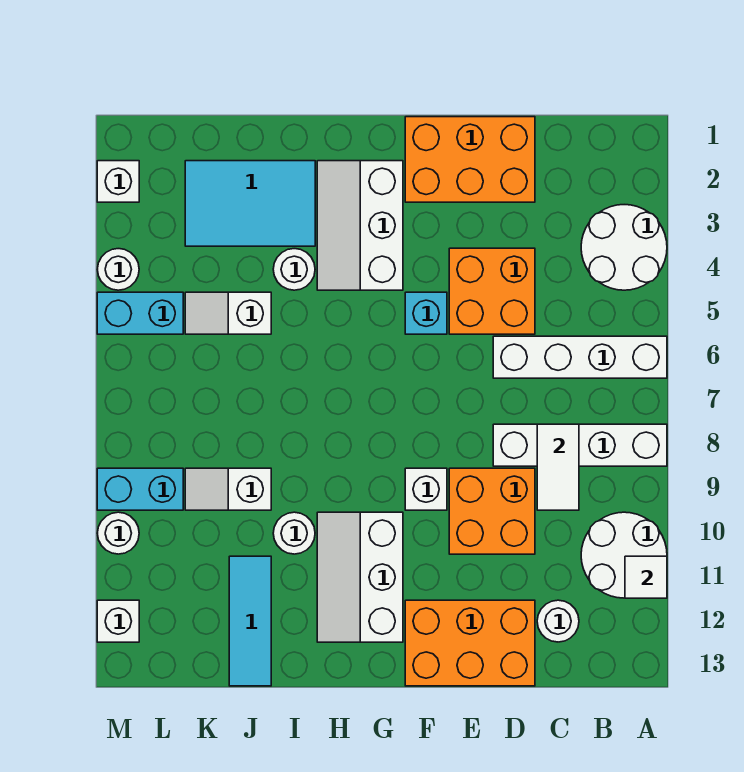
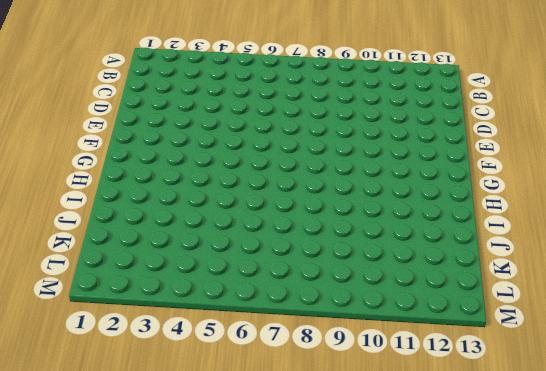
none -> white round brick A3:B4 level 1
none -> white brick A6:D6 level 1
none -> white brick A8:D8 level 1

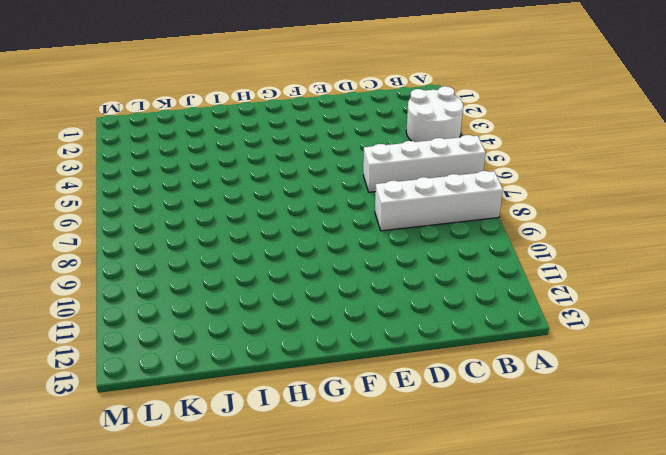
none -> white round brick A10:B11 level 1
none -> white round brick C12 level 1
none -> orange brick D1:F2 level 1

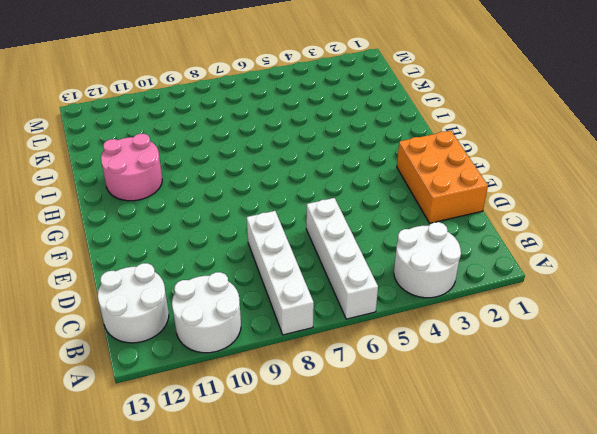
white round brick B12:C13 level 1 -> white round brick C12 level 1
pink round brick H11:I12 level 1 -> white slope G10:H12 level 1 top G
none -> orange brick D4:E5 level 1
none -> orange brick D9:E10 level 1
none -> orange brick D12:F13 level 1

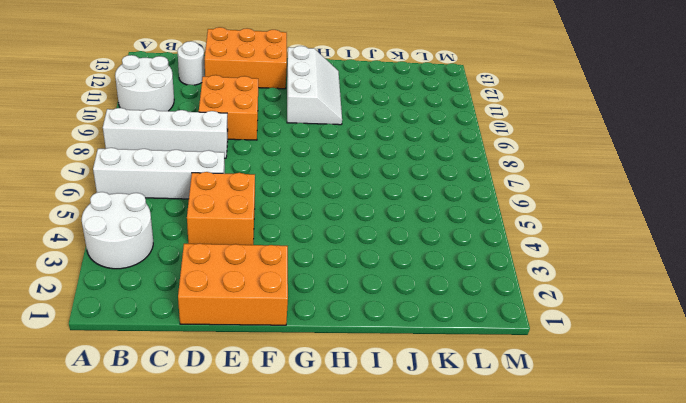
none -> cyan brick F5 level 1
none -> white brick F9 level 1
none -> white slope G2:H4 level 1 top G

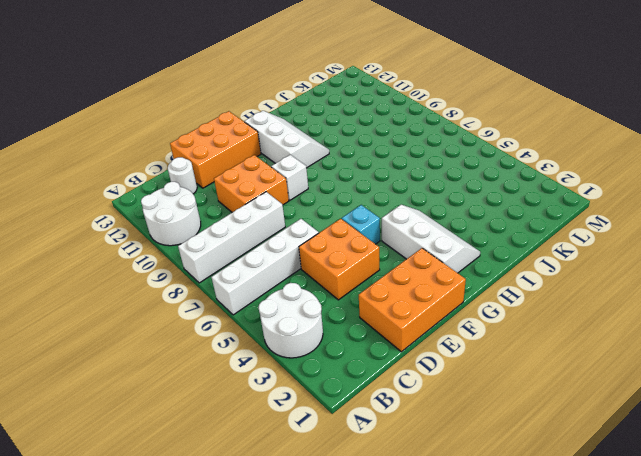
none -> cyan tile I2:K3 level 1
none -> white round brick I4 level 1
none -> white round brick I10 level 1

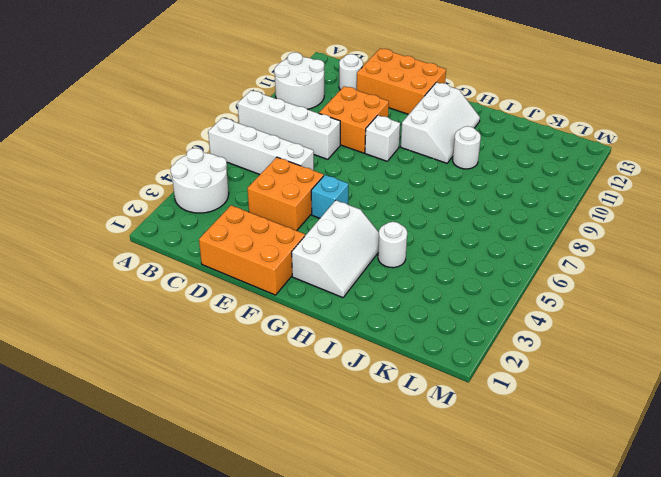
none -> cyan tile I2:K3 level 1
none -> white slope J5:K5 level 1 top J
none -> white slope J9:K9 level 1 top J

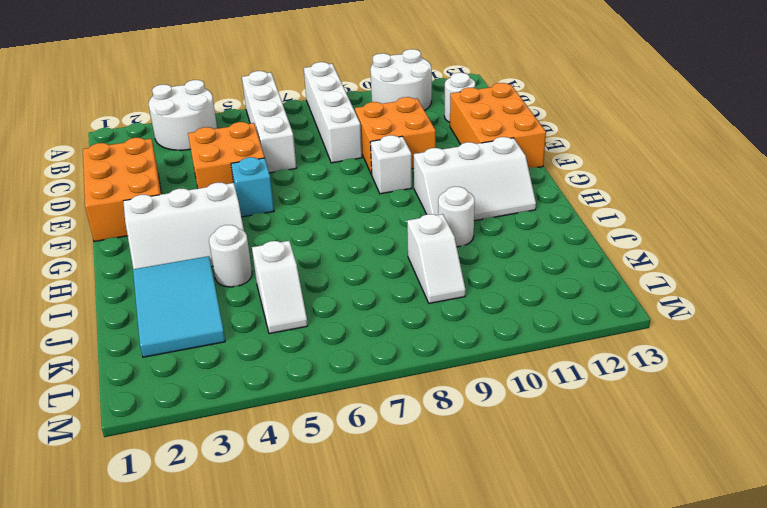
none -> cyan tile J11:J13 level 1
none -> cyan brick L5:M5 level 1
none -> cyan brick L9:M9 level 1

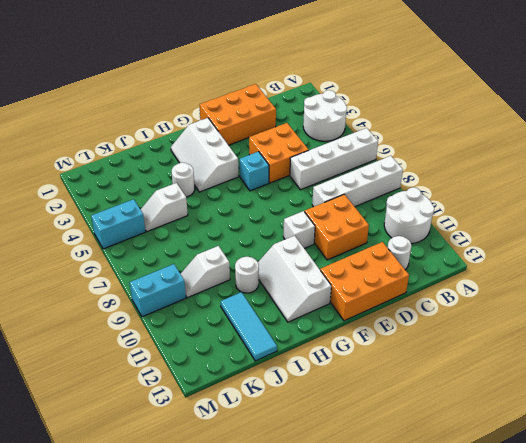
none -> cyan tile I2:K3 level 1
none -> white brick M2 level 1
none -> white round brick M4 level 1

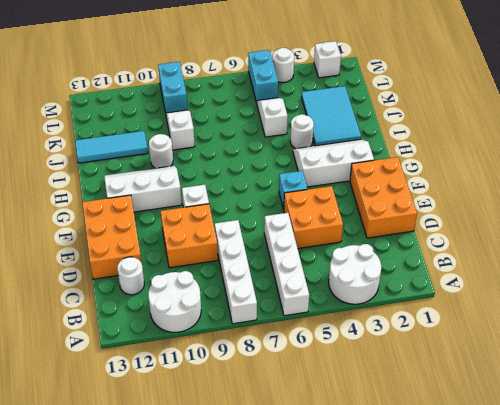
none -> white round brick M10 level 1
none -> white brick M12 level 1
none -> white tile A11 level 2

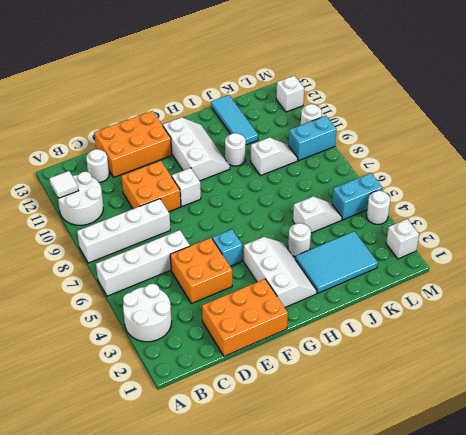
none -> white tile C8:C9 level 2

